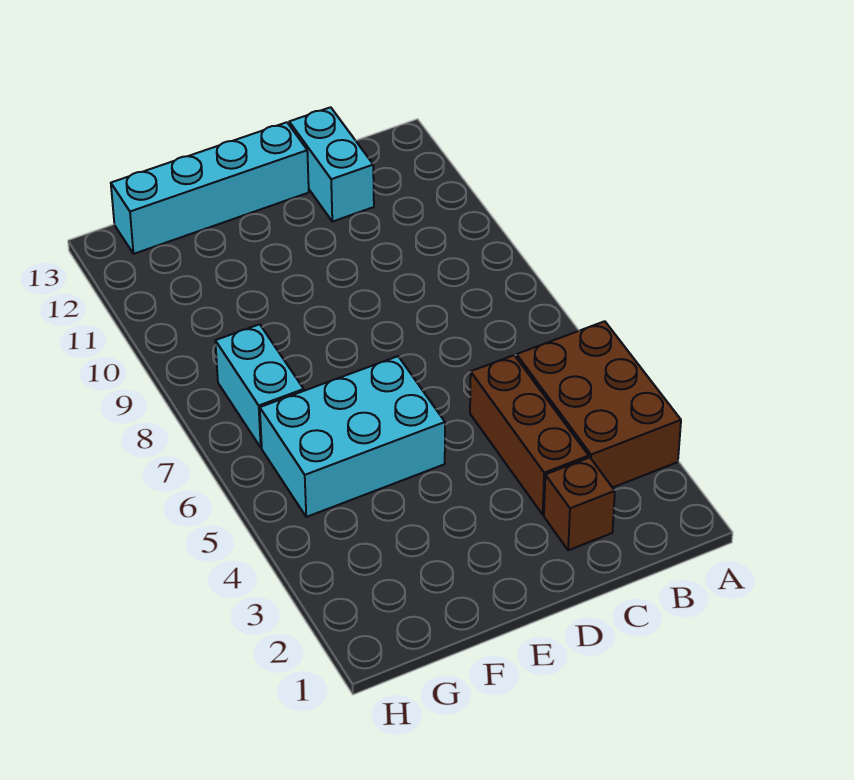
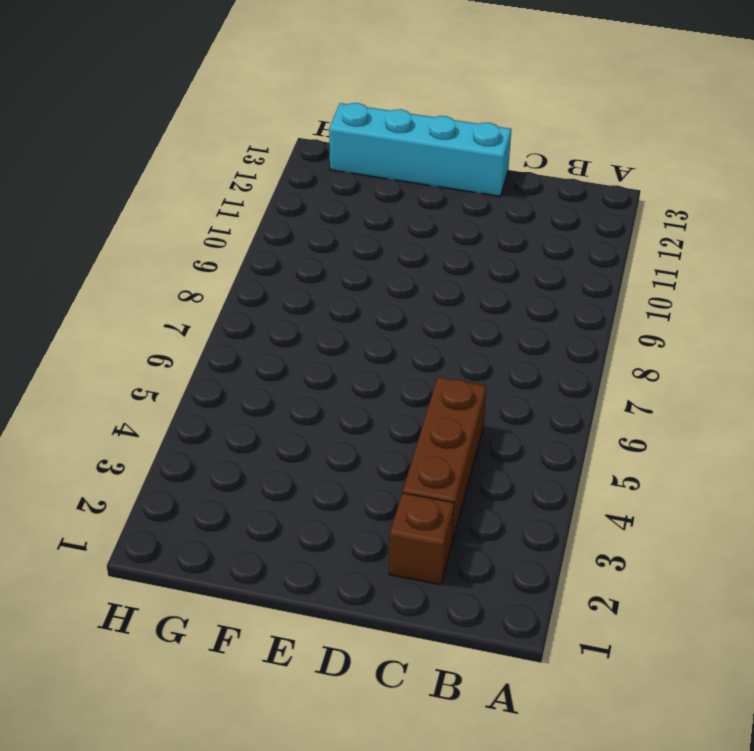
none -> brown brick A3:B5 level 1
none -> cyan brick C12:C13 level 1

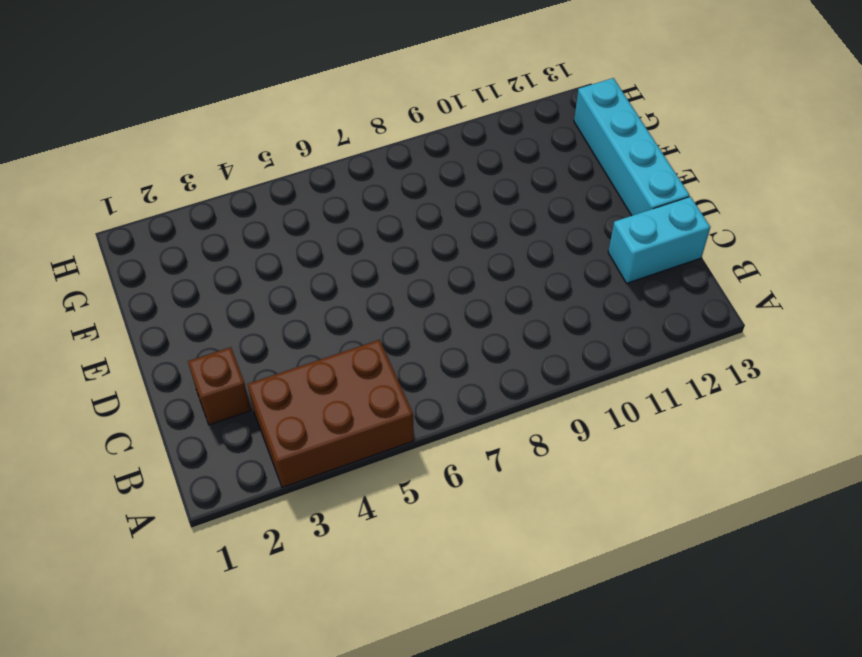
none -> brown brick C3:C5 level 1
none -> cyan brick E5:G6 level 1

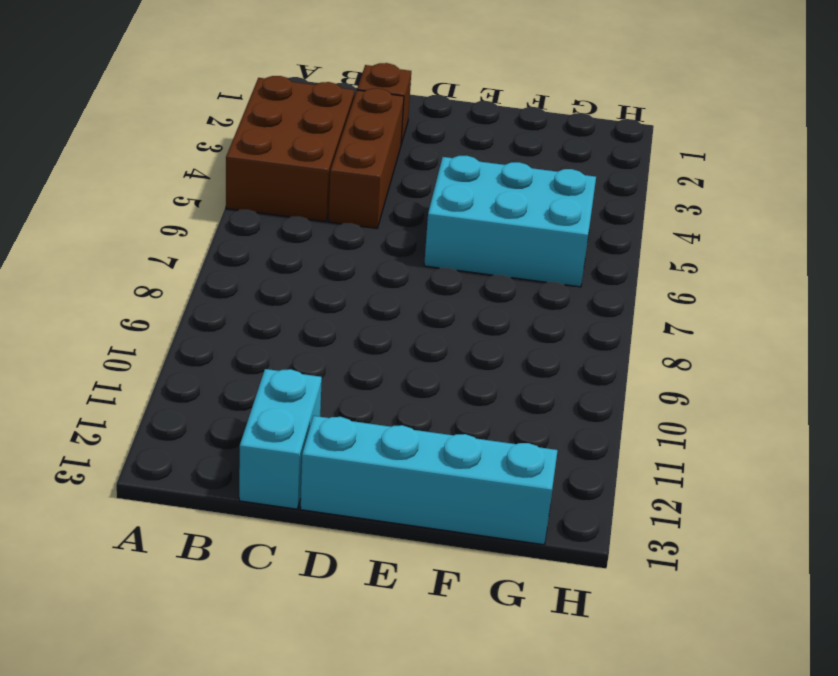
none -> cyan brick G7:G8 level 1

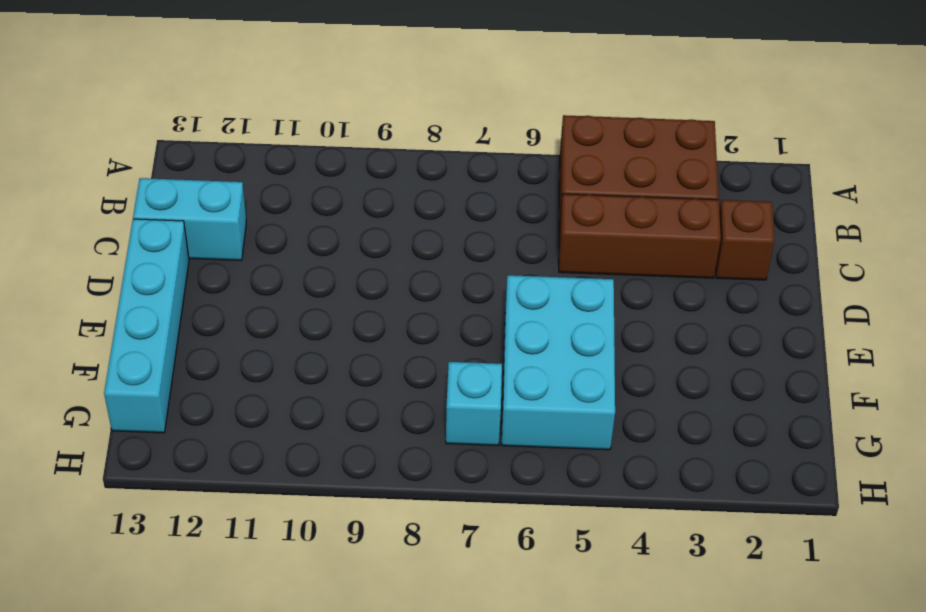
cyan brick G7 level 1 -> cyan brick G7:G8 level 1

